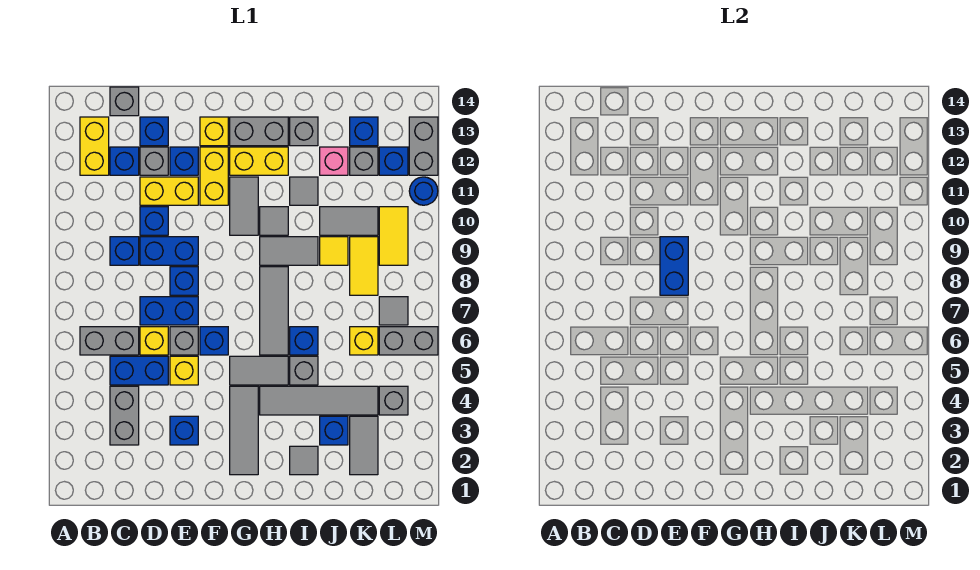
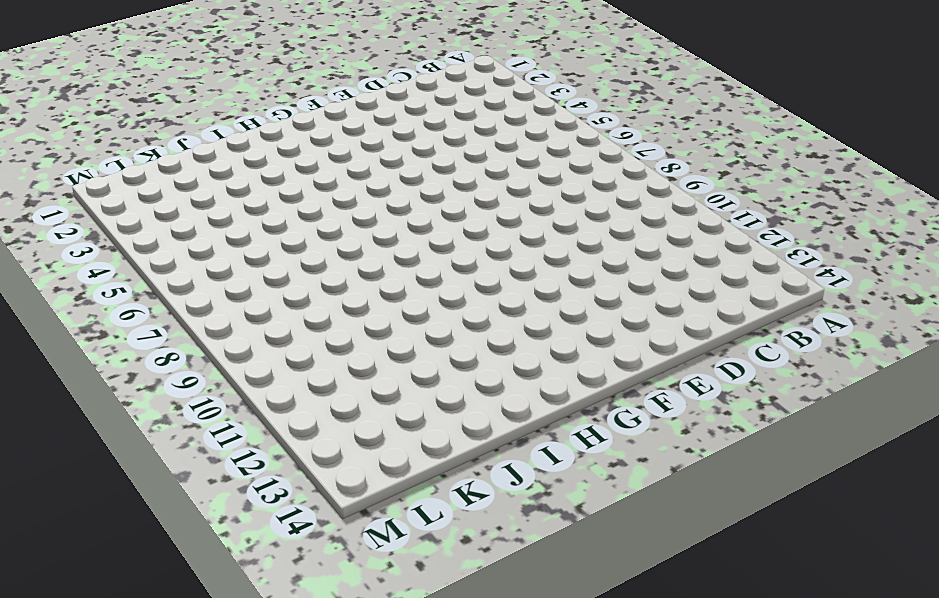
none -> grey brick B6:C6 level 1
none -> yellow brick B12:B13 level 1
none -> grey brick C3:C4 level 1
none -> blue brick C5:D5 level 1

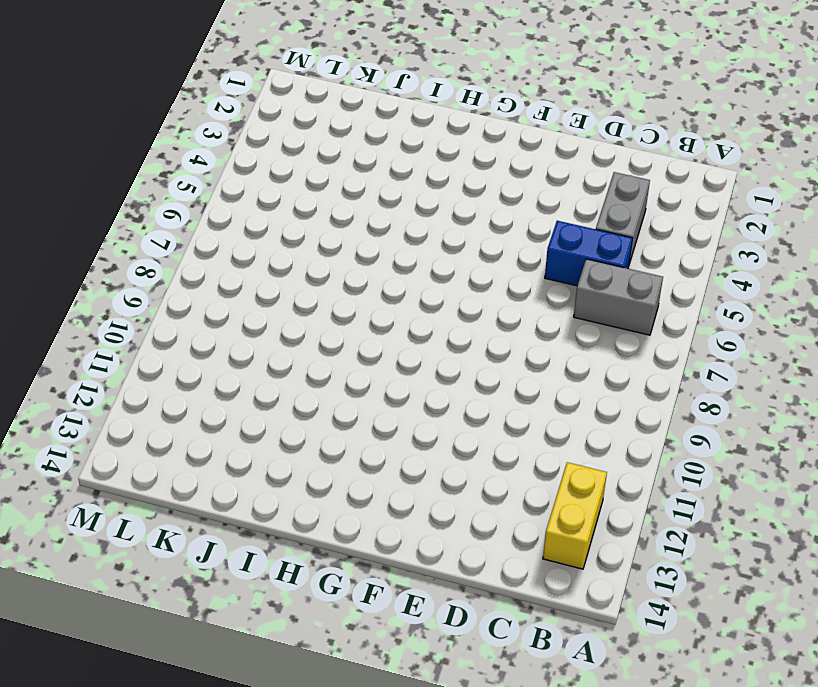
none -> blue brick C9 level 1
none -> blue brick C12 level 1
none -> grey brick C14 level 1
none -> yellow brick D6 level 1

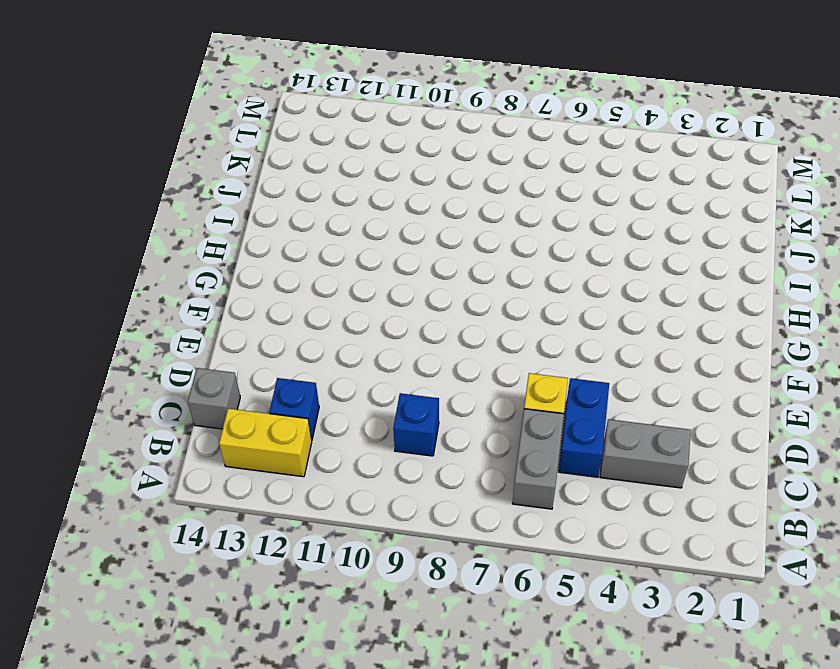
none -> blue brick D7:E7 level 1
none -> blue brick D9:E9 level 1
none -> blue brick D10 level 1
none -> yellow brick D11:E11 level 1

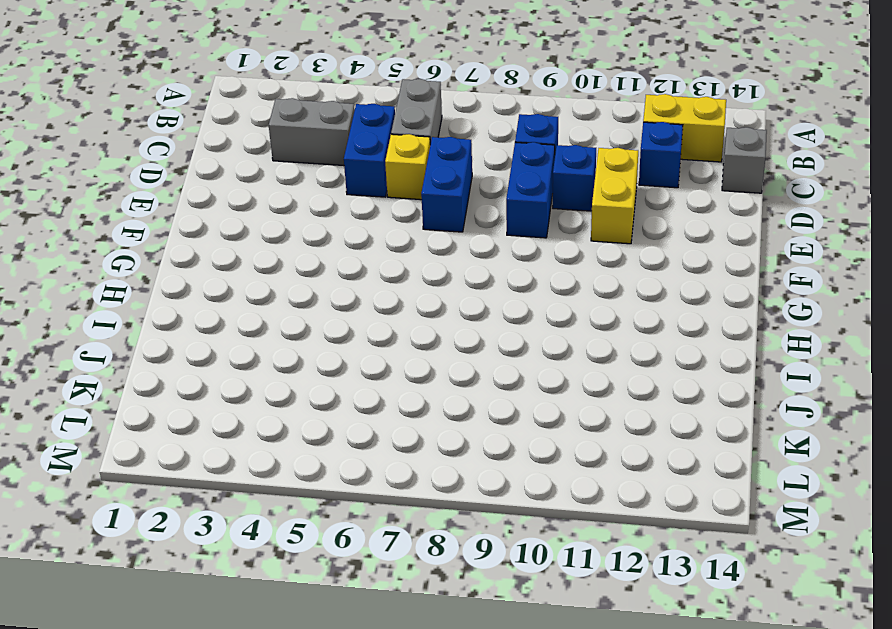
none -> grey brick D12 level 1
none -> blue brick D13 level 1
none -> blue brick E3 level 1
none -> yellow brick E5 level 1

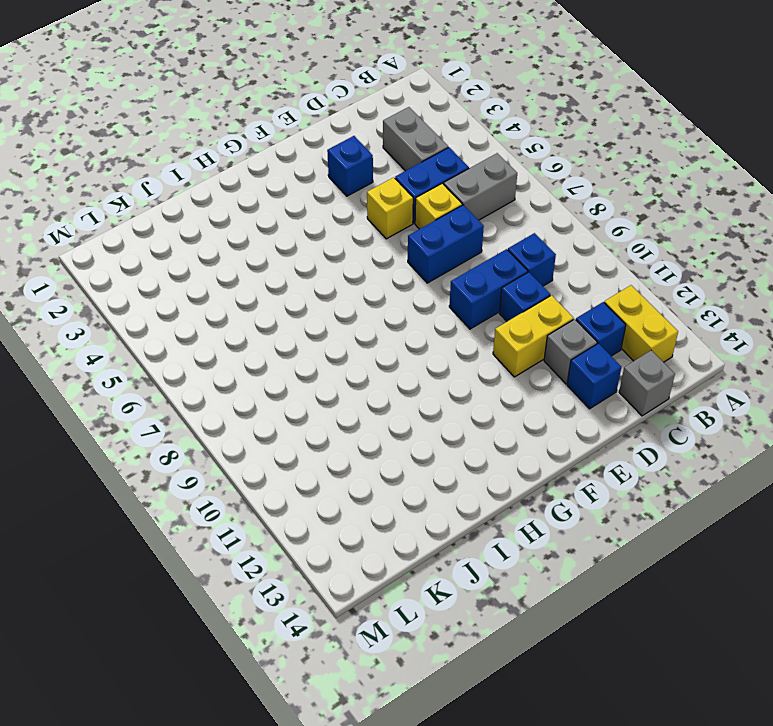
none -> grey brick E6 level 1
none -> blue brick E8 level 1
none -> blue brick E12 level 1
none -> blue brick F6 level 1

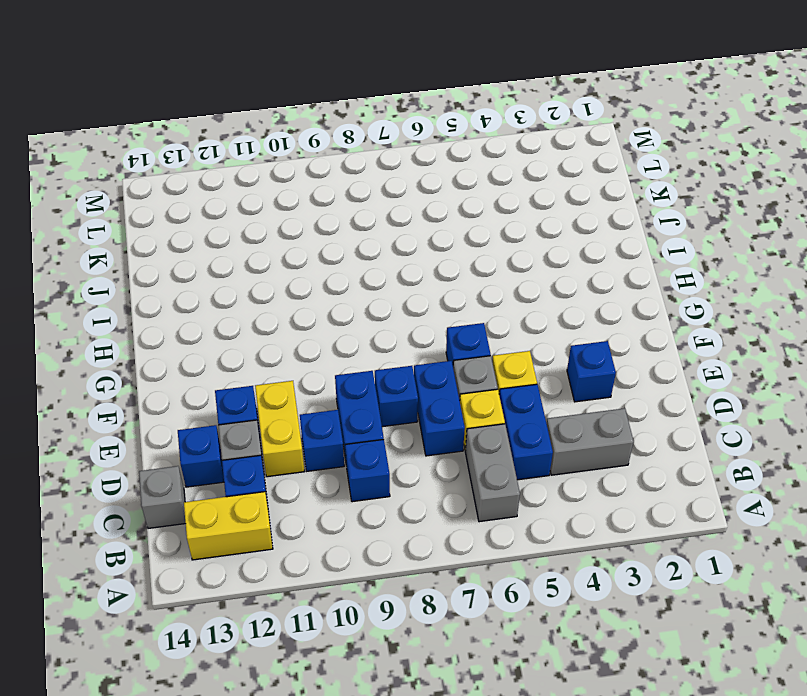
none -> yellow brick F11:F12 level 1
none -> yellow brick F13 level 1
none -> grey tile G2:G4 level 1
none -> grey tile G5:H5 level 1

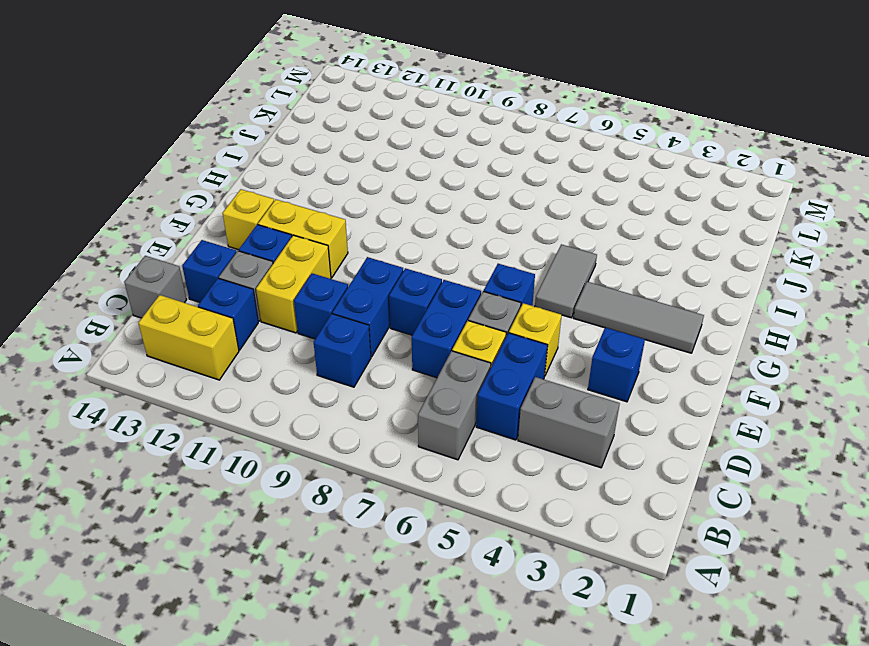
none -> grey tile G10:G11 level 1
none -> yellow brick G12:H12 level 1
none -> grey brick G13:H13 level 1
none -> grey tile H4:K4 level 1

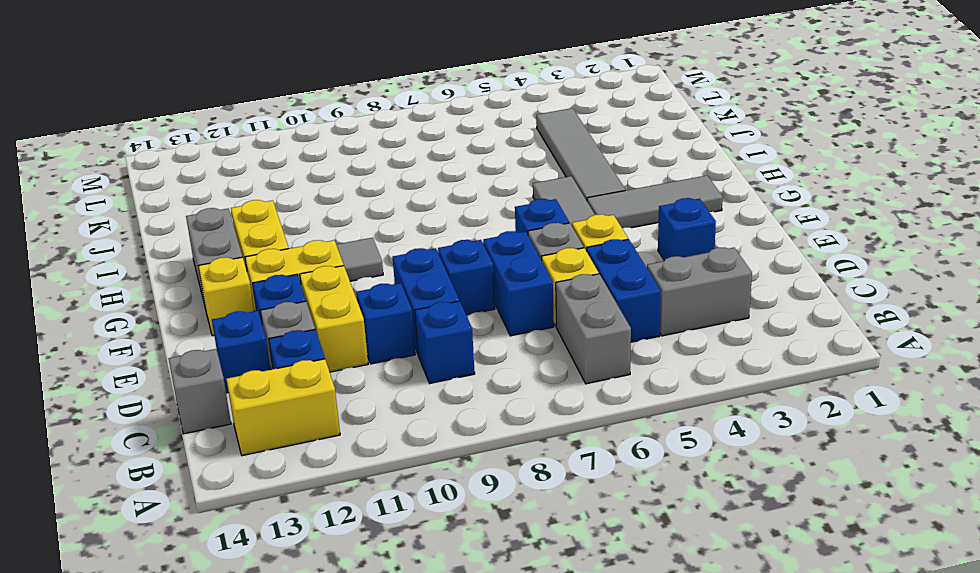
none -> grey tile H6:H8 level 1
none -> grey tile H9:I9 level 1
none -> grey tile H10 level 1
none -> grey tile I2 level 1

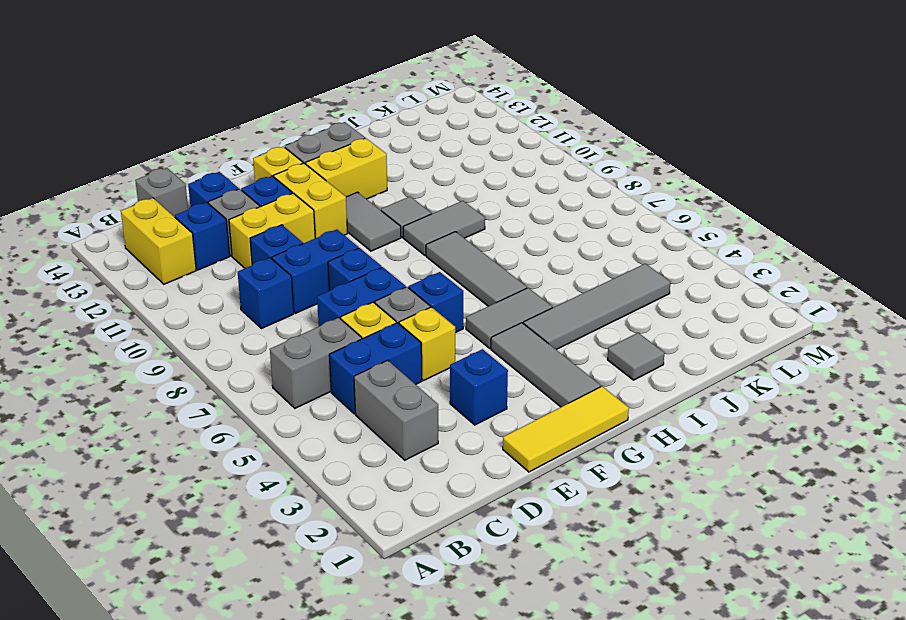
yellow tile E1:G1 level 1 -> none
none -> grey brick I5 level 1
none -> blue brick I6 level 1
none -> grey tile I11 level 1
none -> grey brick I13 level 1

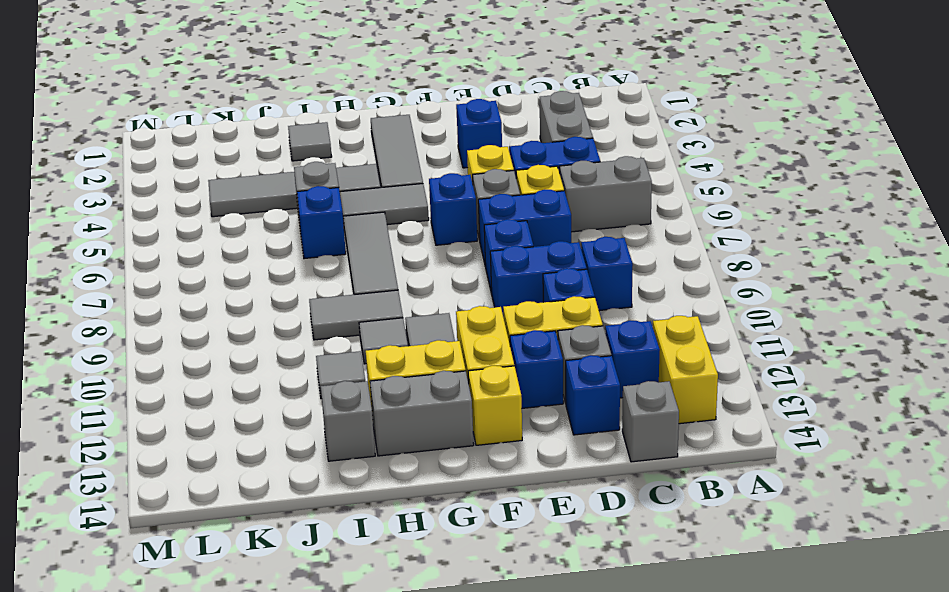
none -> blue brick J3 level 1
none -> yellow tile J9 level 1
none -> grey tile J10:K10 level 1
none -> pink brick J12 level 1

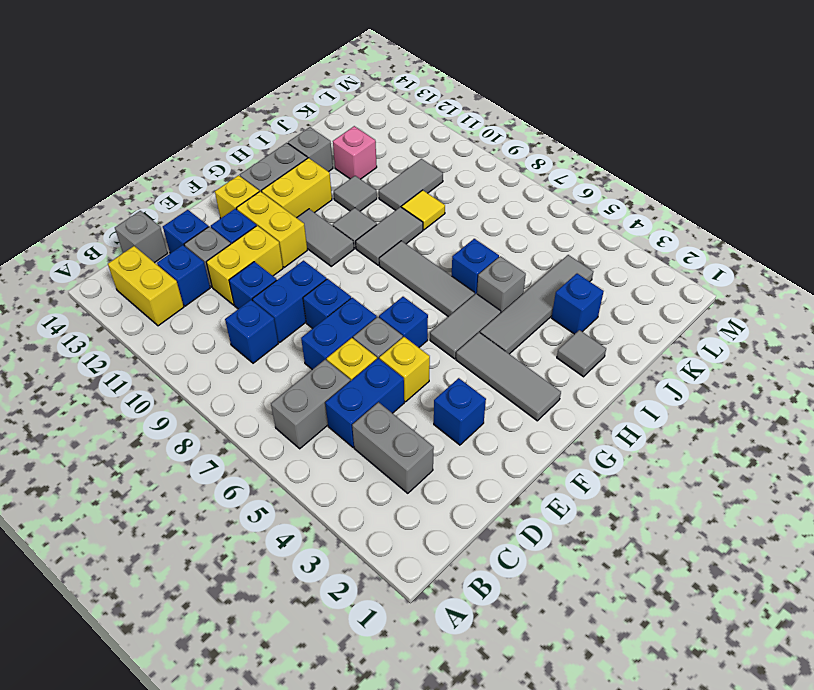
none -> grey tile K2:K3 level 1
none -> yellow brick K6 level 1
none -> yellow tile K8:K9 level 1
none -> grey brick K12 level 1

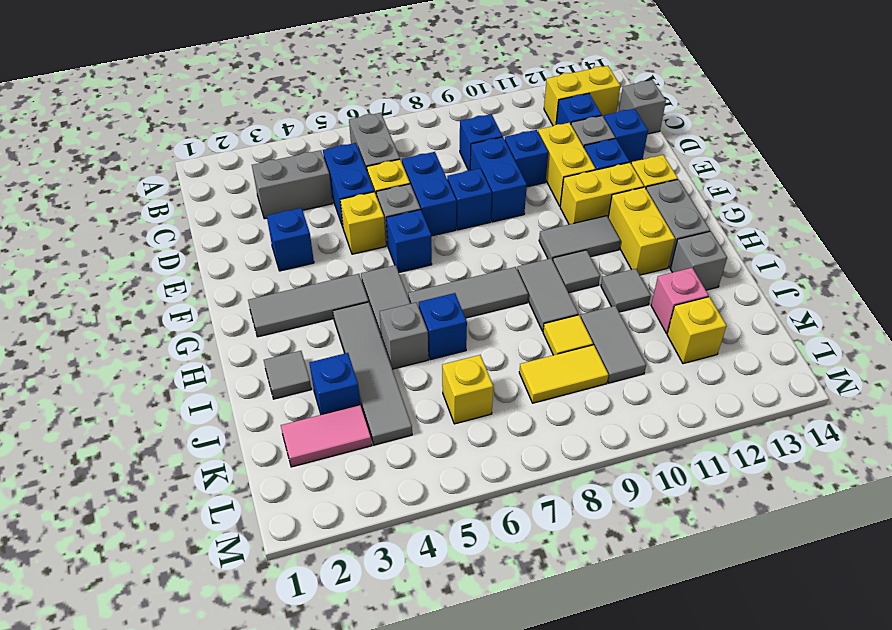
pink tile K2:K3 level 1 -> grey tile K2:K3 level 1
yellow brick K12 level 1 -> grey brick K12 level 1
none -> blue brick K13 level 1
none -> grey brick L4 level 1
none -> grey brick L6:M6 level 1
none -> grey tile L7 level 1

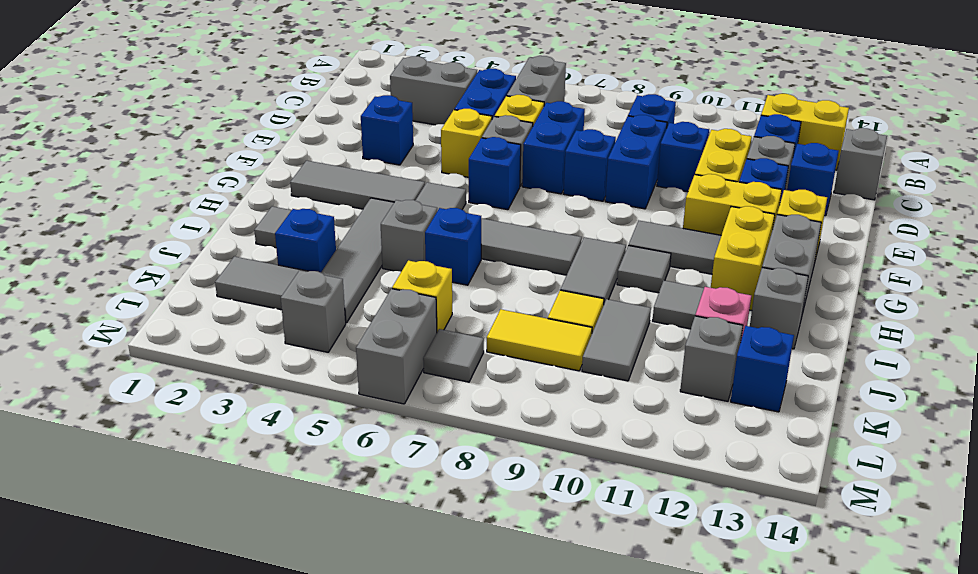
none -> yellow tile L9:L10 level 1
none -> blue brick L12 level 1
none -> blue round brick M11 level 1
none -> grey brick M12:M13 level 1

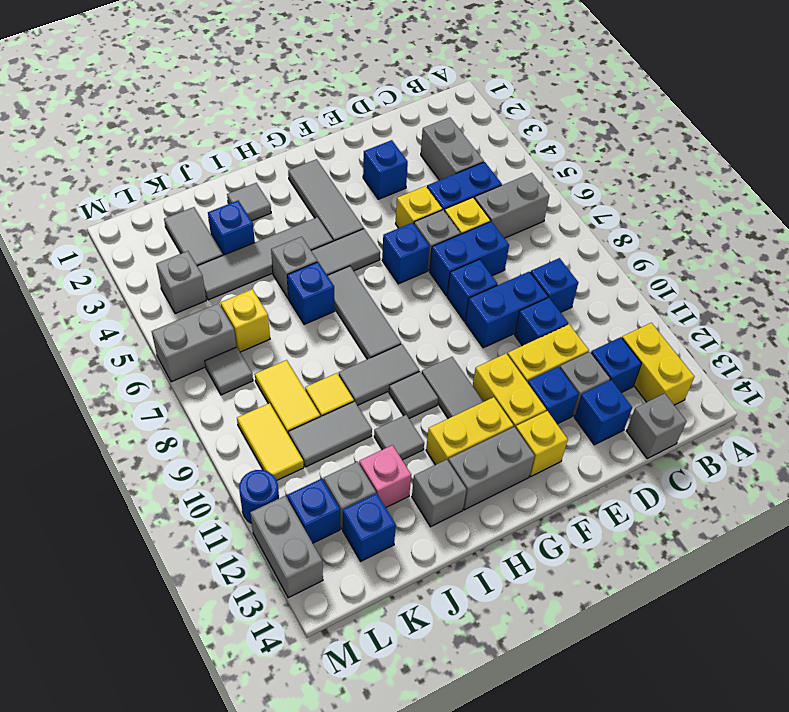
none -> blue brick E8:E9 level 2

